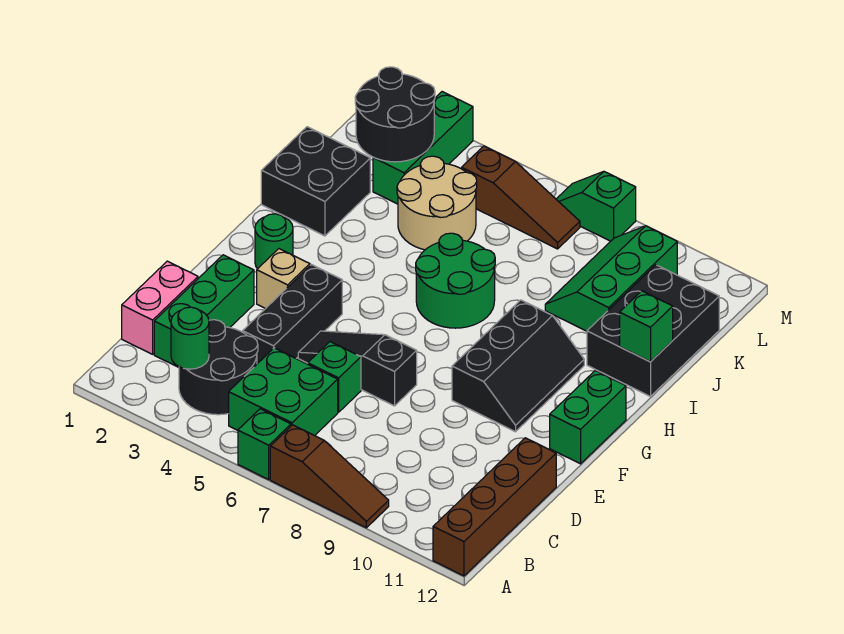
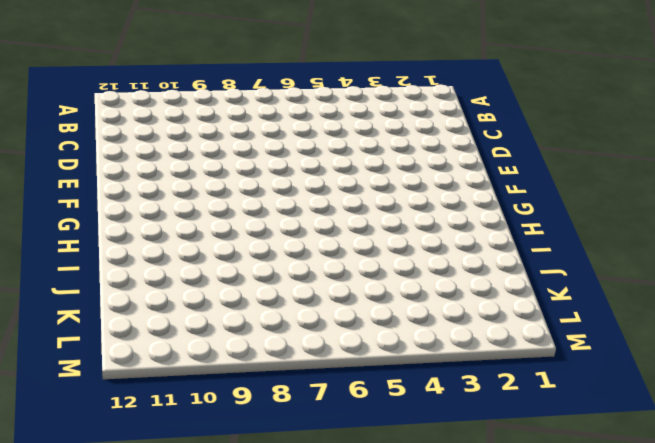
none -> green brick A6 level 1
none -> brown slope A7:A9 level 1 top 7
none -> brown brick A12:D12 level 1

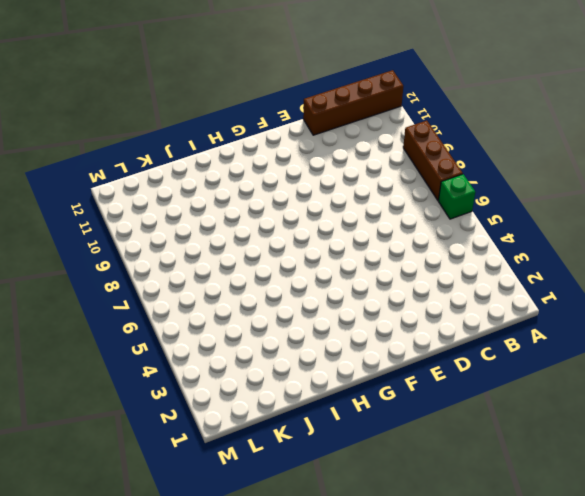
brown brick A7:A9 level 1 -> brown slope A7:A9 level 1 top 7
none -> black round brick B3:C4 level 1
none -> green brick B5:C6 level 1
none -> pink brick C1:D1 level 1

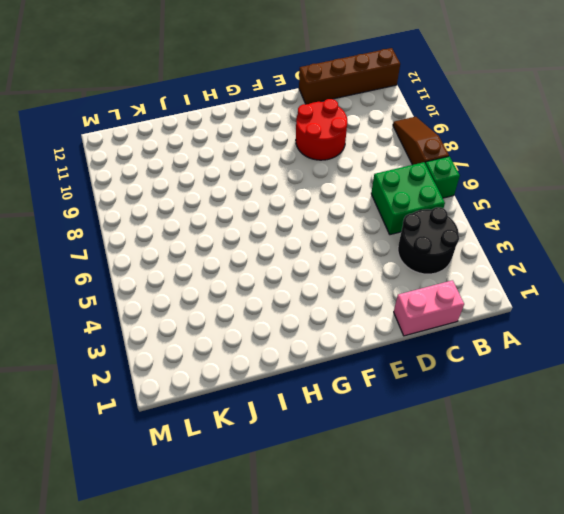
red round brick D9:E10 level 1 -> none
none -> green brick C2:E2 level 1
none -> black brick D4:F4 level 1
none -> green brick D6 level 1

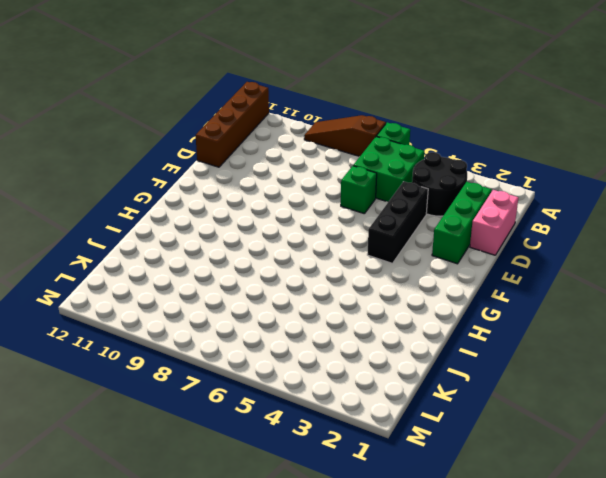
none -> black slope E5:E7 level 1 top 7
none -> tan brick F3 level 1
none -> black slope F9:H10 level 1 top 9

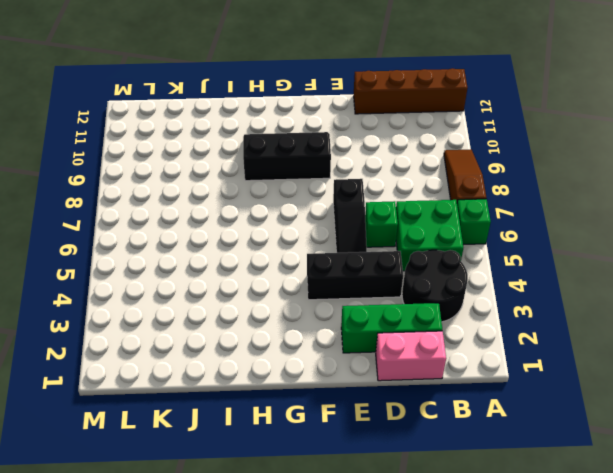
none -> tan brick F3 level 1
none -> green brick F12:G12 level 1
none -> green round brick G2 level 1

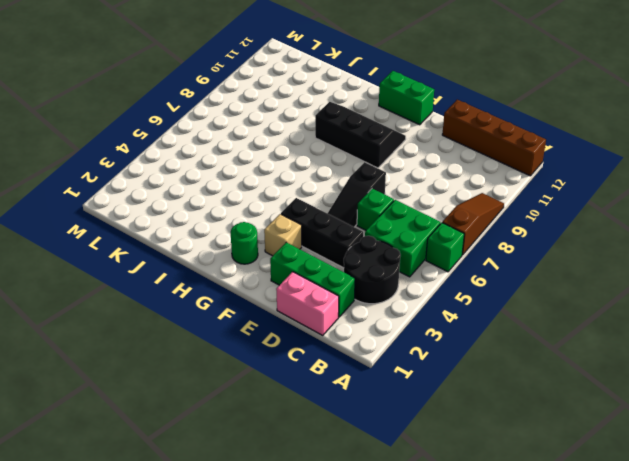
none -> green round brick H6:I7 level 1
none -> black brick I1:J2 level 1
none -> black brick I11:K12 level 1

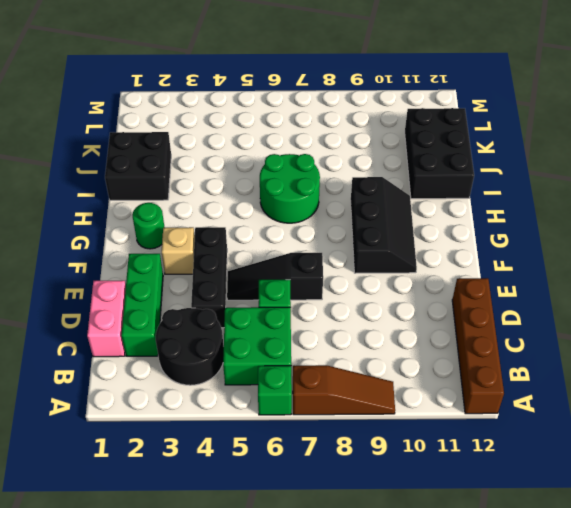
none -> green brick F12:G12 level 1
none -> tan round brick J4:K5 level 1
none -> green slope J9:L10 level 1 top 10

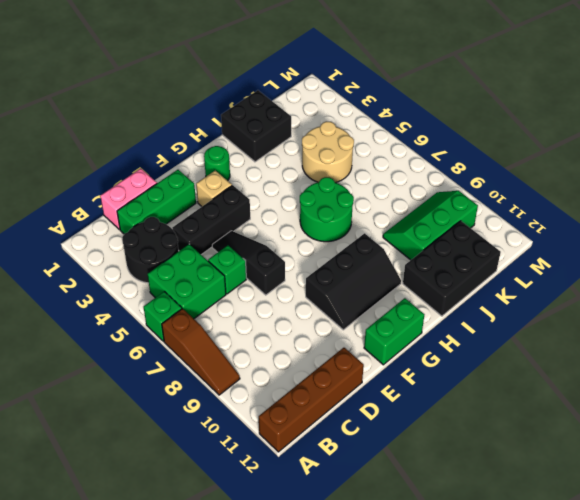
none -> green brick K3:M3 level 1
none -> brown slope L5:L7 level 1 top 5
none -> green slope M7:M8 level 1 top 8

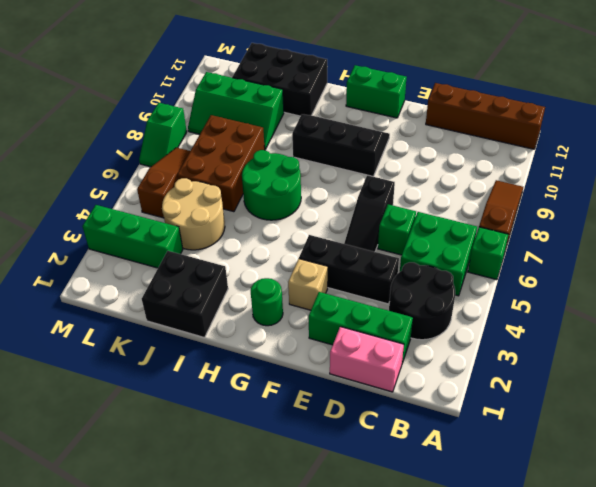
brown brick J6:K8 level 1 -> none
none -> green round brick B3 level 2
none -> green brick I12 level 2
none -> black round brick K2:L3 level 2

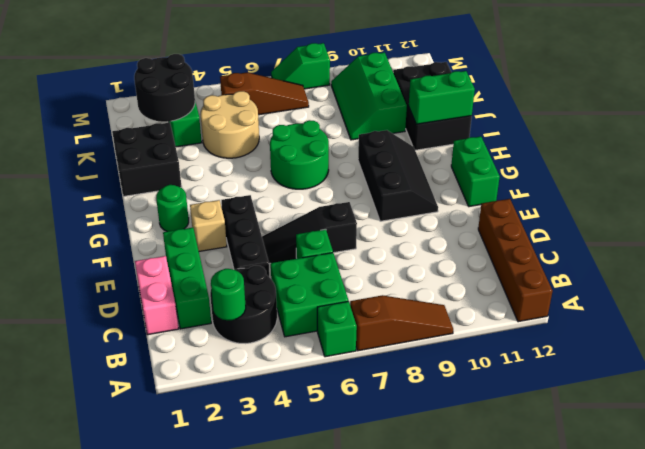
green brick I11:I12 level 2 -> green brick I12 level 2

